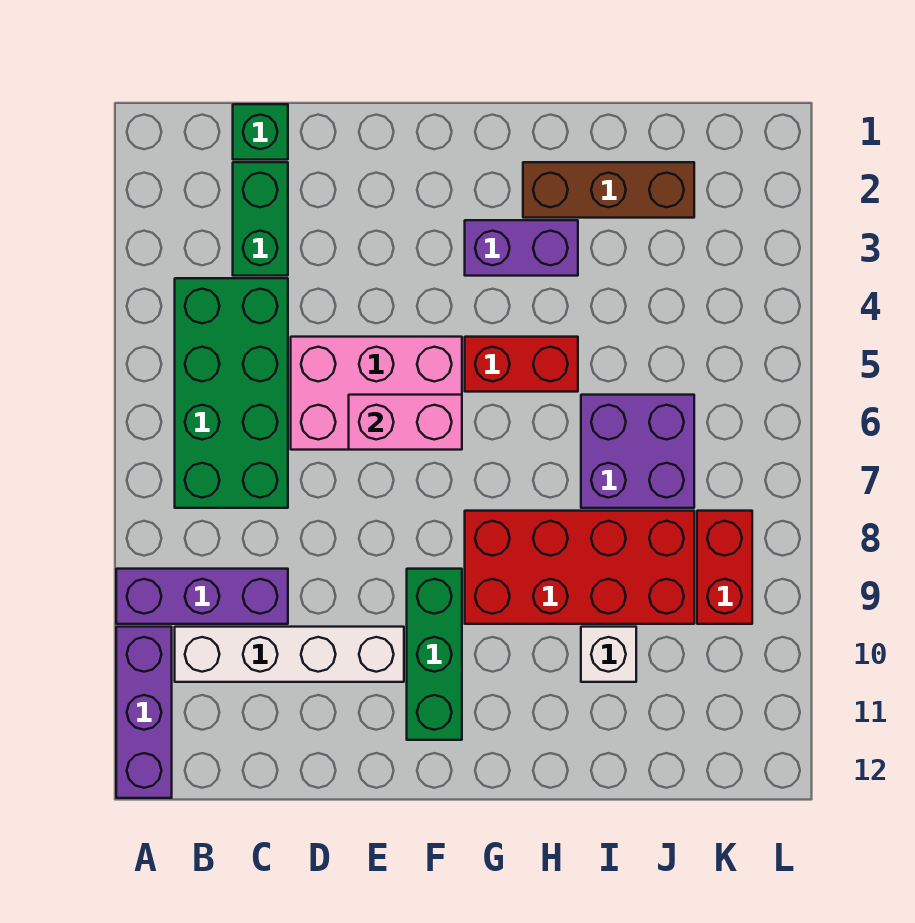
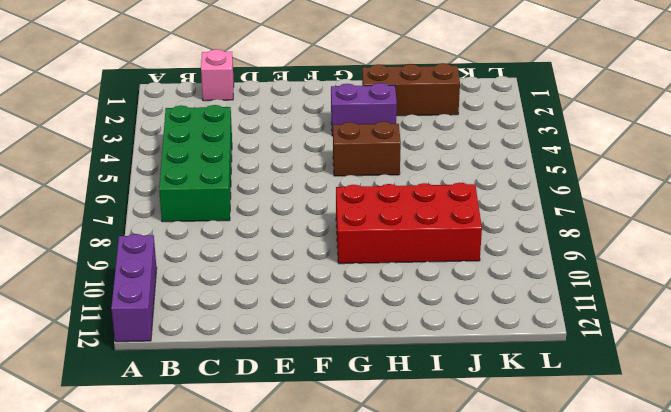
pink brick C1 level 1 -> green brick C1 level 1
brown brick G5:H5 level 1 -> red brick G5:H5 level 1
none -> purple brick A9:C9 level 1
none -> white brick B10:E10 level 1
none -> green brick C2:C3 level 1

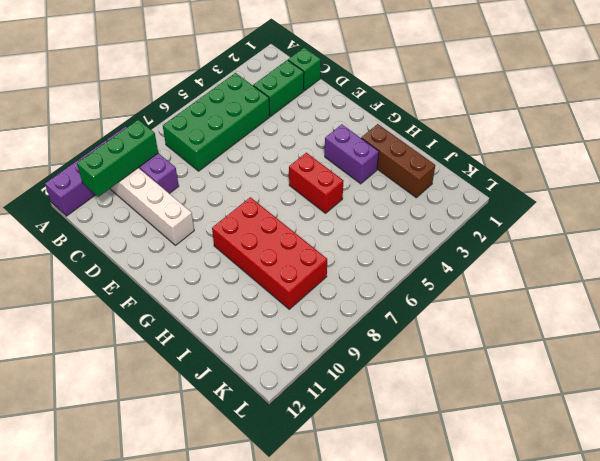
green brick B9:B11 level 2 -> green brick F9:F11 level 1
none -> pink brick D5:F6 level 1
none -> purple brick I6:J7 level 1
none -> white brick I10 level 1

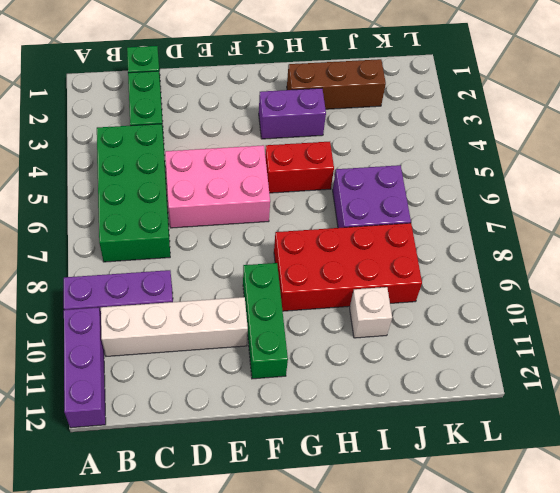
none -> red brick K8:K9 level 1
none -> pink brick E6:F6 level 2

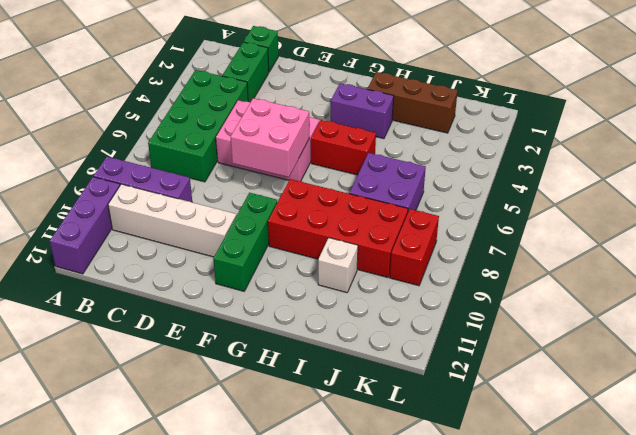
pink brick E6:F7 level 2 -> pink brick E6:F6 level 2

